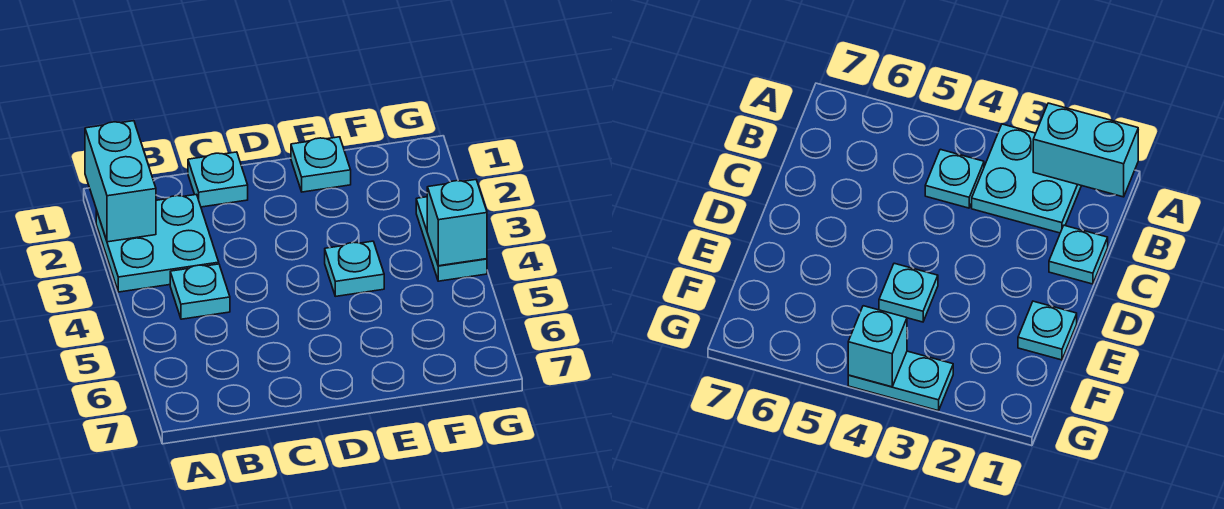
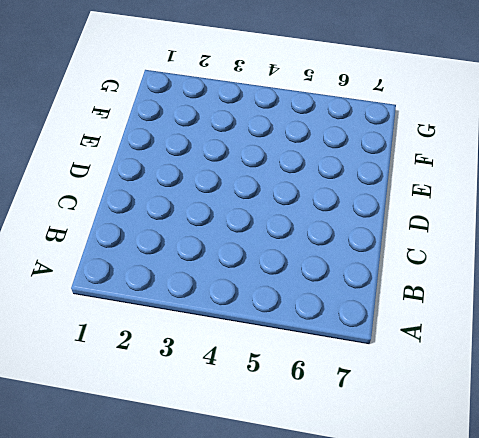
none -> cyan plate A2:B3 level 1
none -> cyan plate B4 level 1

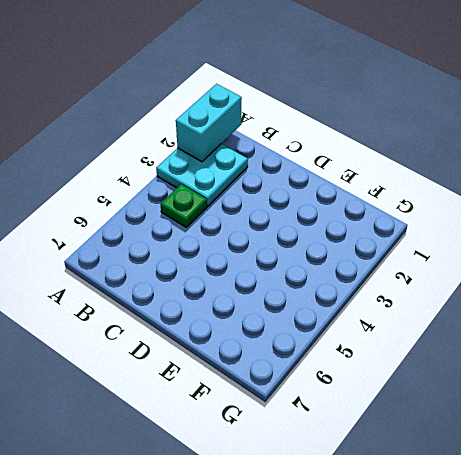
green plate B4 level 1 -> cyan plate B4 level 1
none -> cyan plate C1 level 1
none -> cyan plate E1 level 1

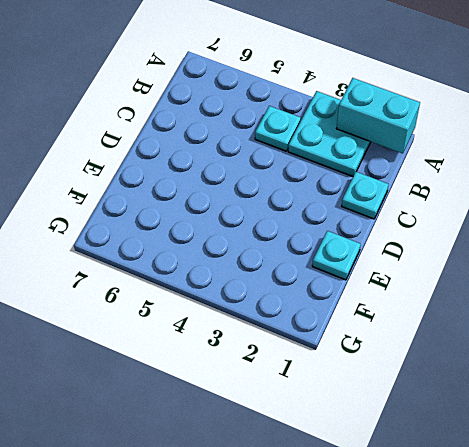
none -> cyan plate E4 level 1
none -> cyan plate G3:G4 level 1

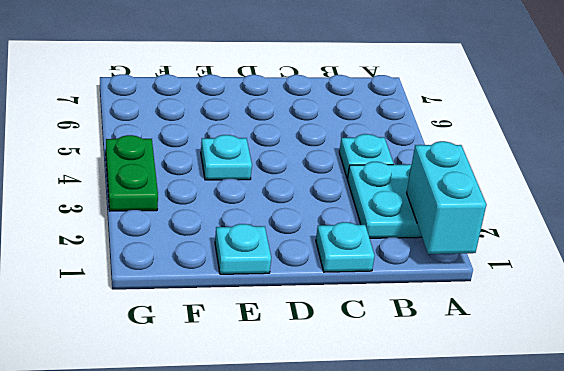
green plate G3:G4 level 1 -> cyan plate G3:G4 level 1
none -> cyan brick G4 level 2

